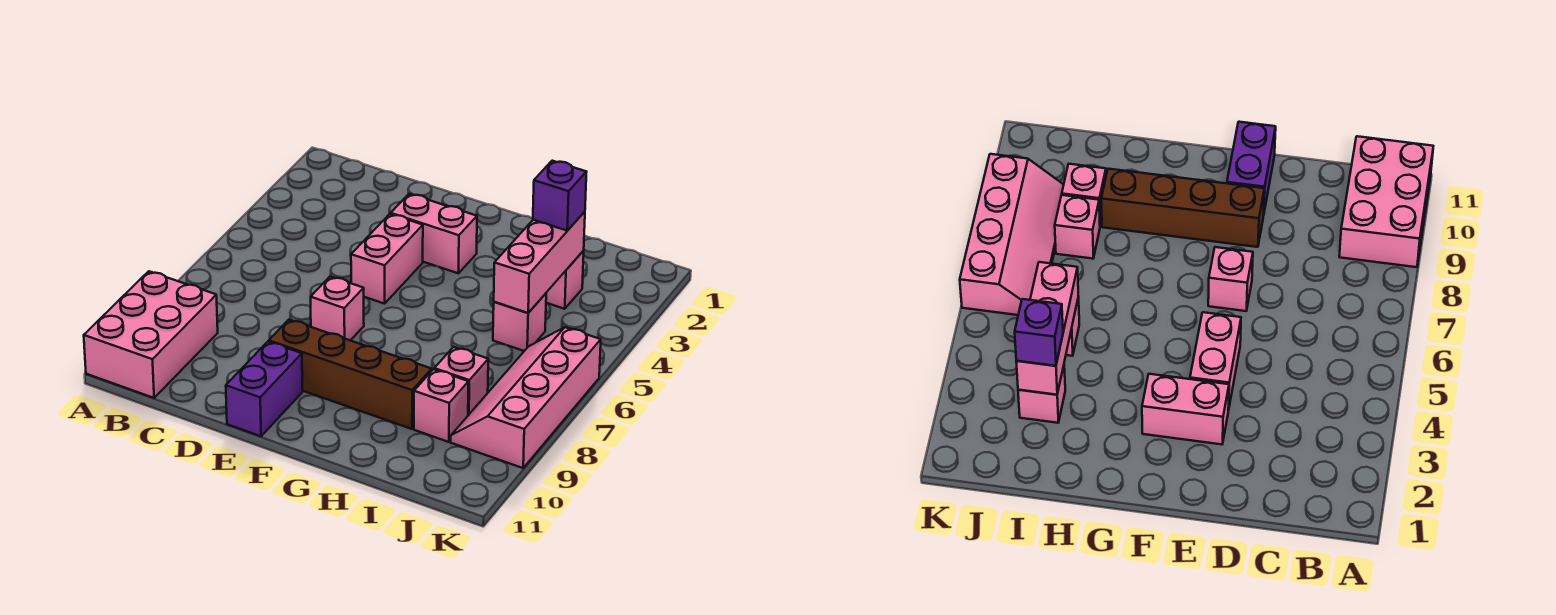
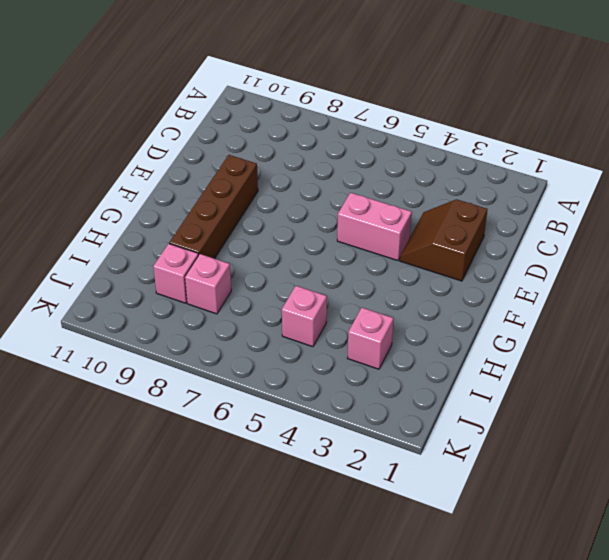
brown slope D2:E3 level 1 top 2 -> pink brick E3:F3 level 1
none -> pink brick A9:B11 level 1
none -> pink brick E7 level 1
none -> purple brick E10:E11 level 1

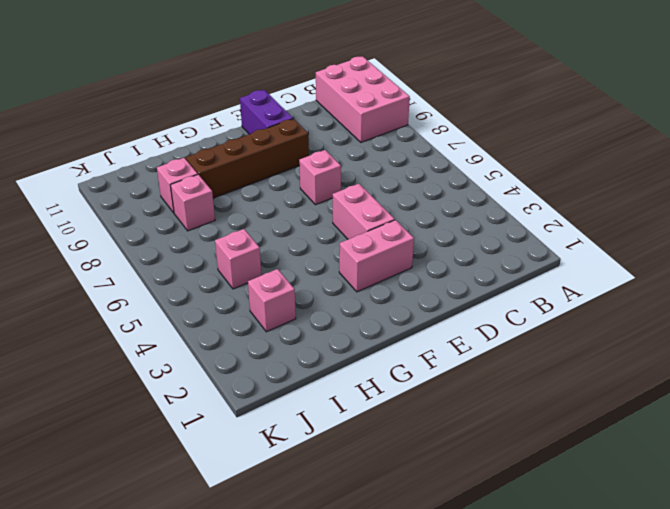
none -> pink slope J6:K9 level 1 top K
none -> pink brick I3:I5 level 2
none -> purple brick I3 level 3

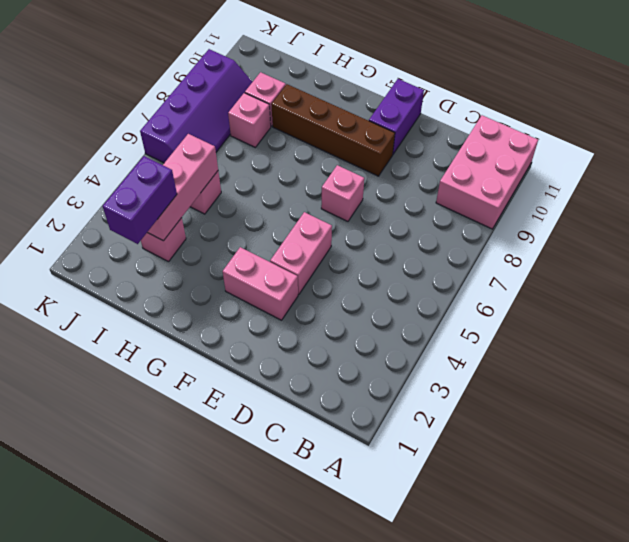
purple brick I2:I3 level 3 -> purple brick I3 level 3
purple slope J6:K9 level 1 top K -> pink slope J6:K9 level 1 top K

